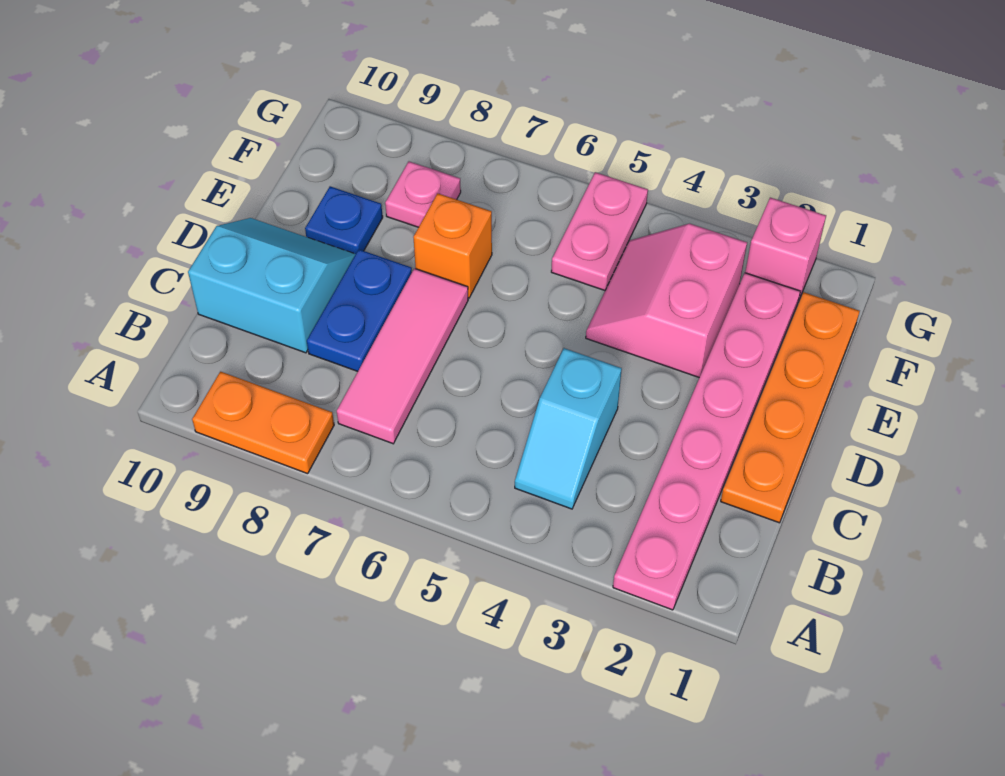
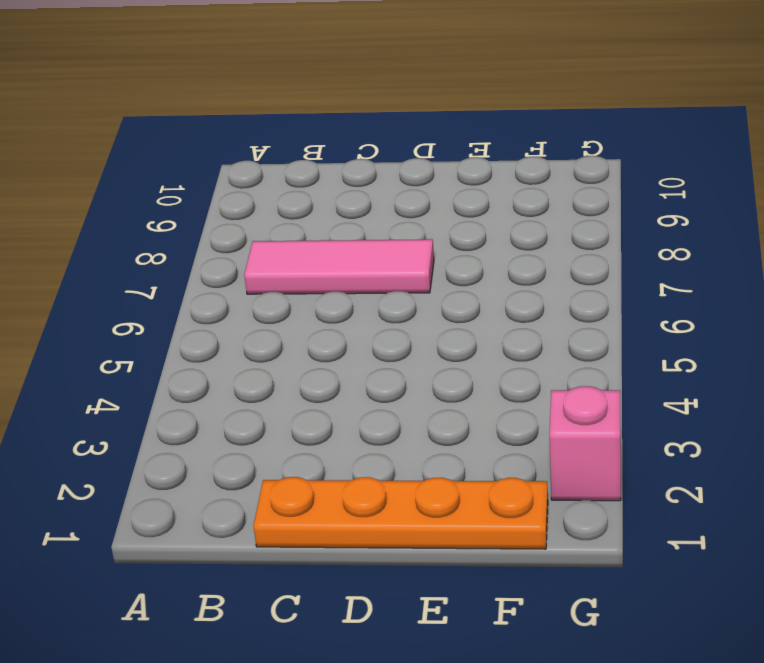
none -> pink plate A2:F2 level 1
none -> orange plate A8:A9 level 1
none -> cyan slope B4:C4 level 1 top C

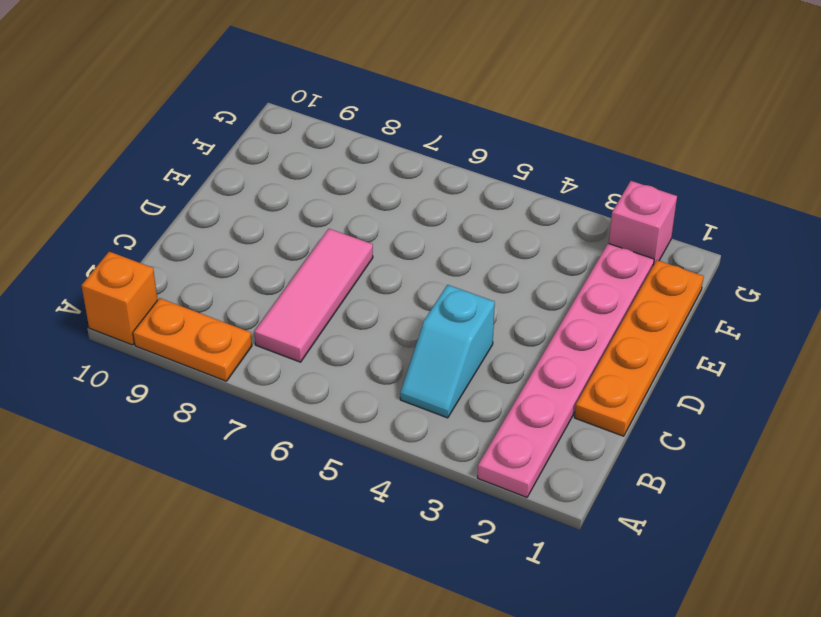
orange brick A10 level 1 -> orange brick E7 level 1
none -> blue plate C8:D8 level 1
none -> cyan slope C9:D10 level 1 top C
none -> pink slope E3:F4 level 1 top 3

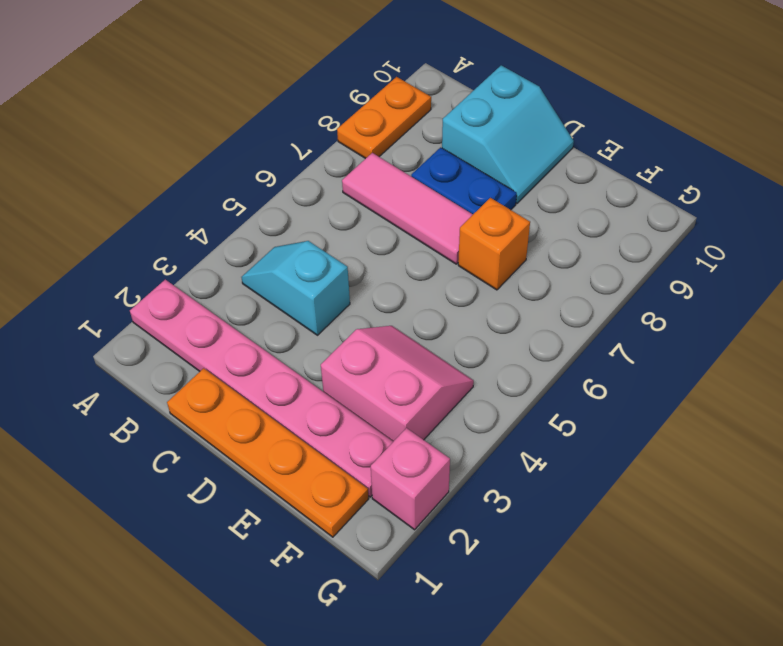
none -> blue plate E9 level 1
none -> pink plate F5:G5 level 1
none -> pink plate F8 level 1

